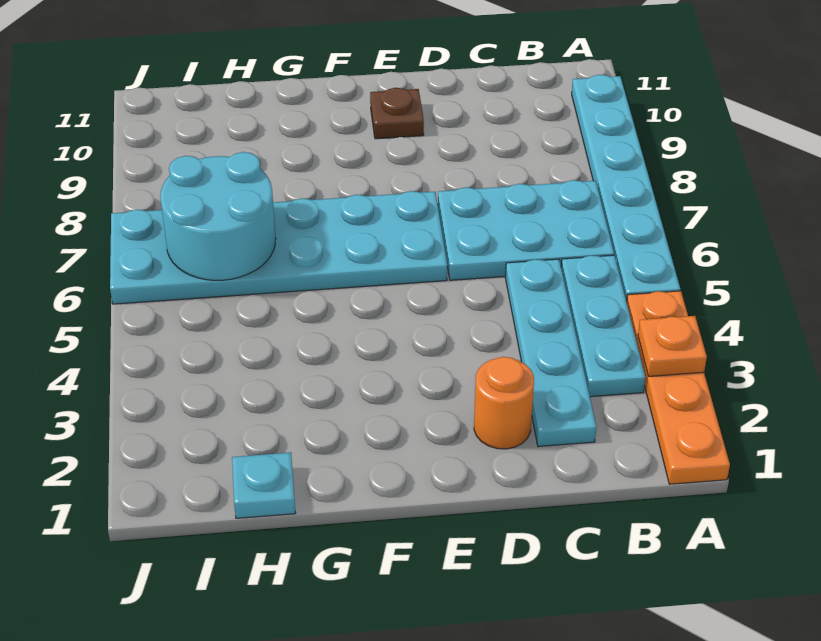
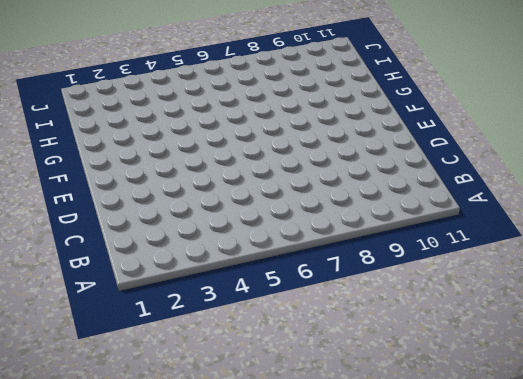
none -> orange plate A1:A4 level 1
none -> cyan plate A5:A10 level 1

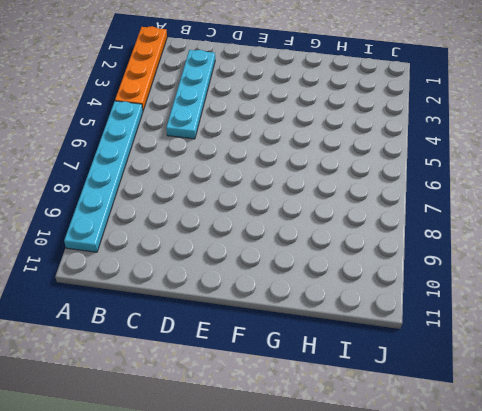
none -> cyan plate B3:B5 level 1
none -> cyan plate B6:D7 level 1

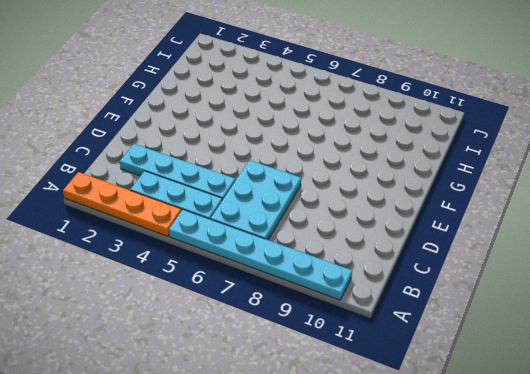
none -> orange round brick D2 level 1
none -> cyan plate E6:J7 level 1

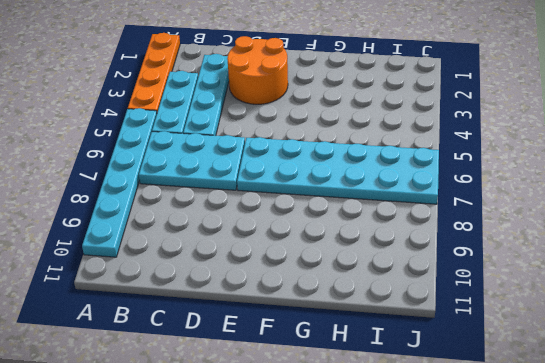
orange round brick D2:E3 level 1 -> orange round brick D2 level 1
none -> brown plate E10 level 1
none -> cyan plate H1 level 1

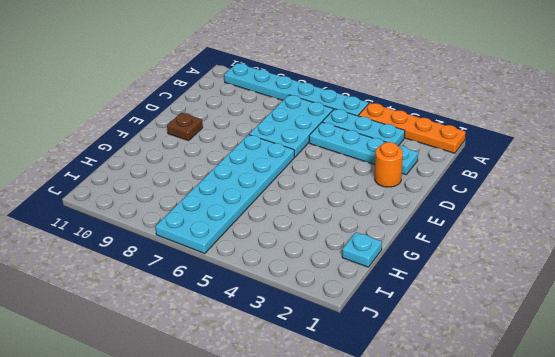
none -> orange plate A3 level 2
none -> cyan round brick H6:I7 level 2

